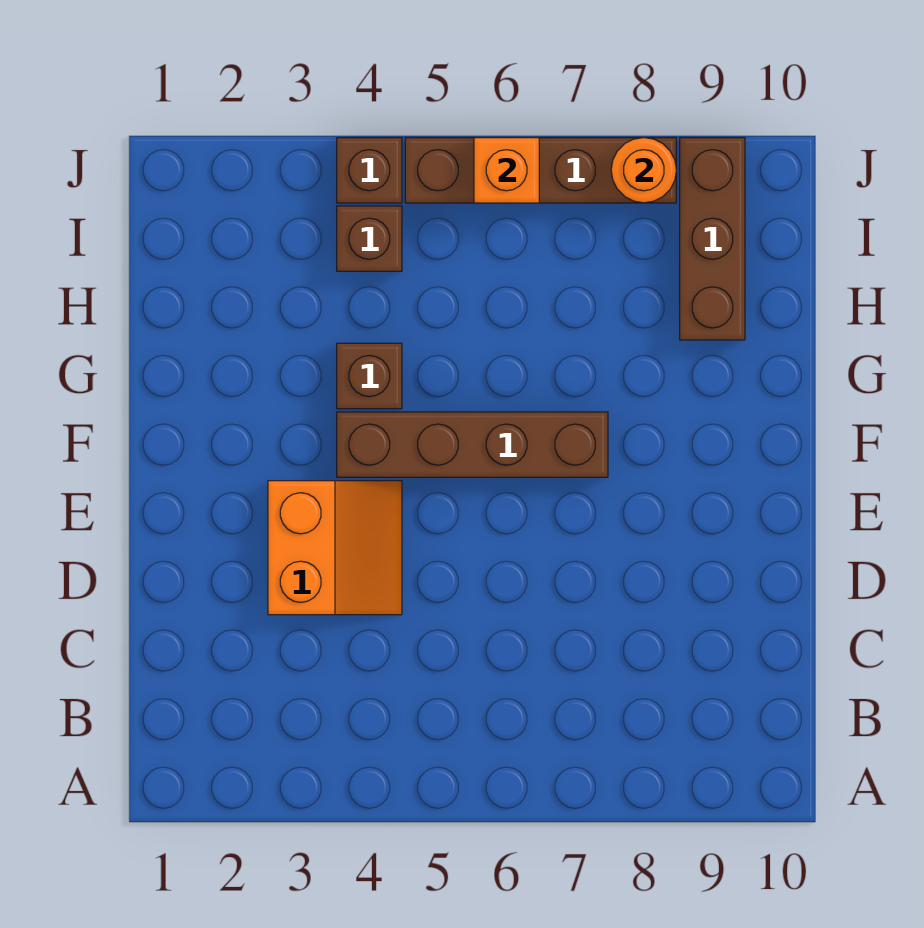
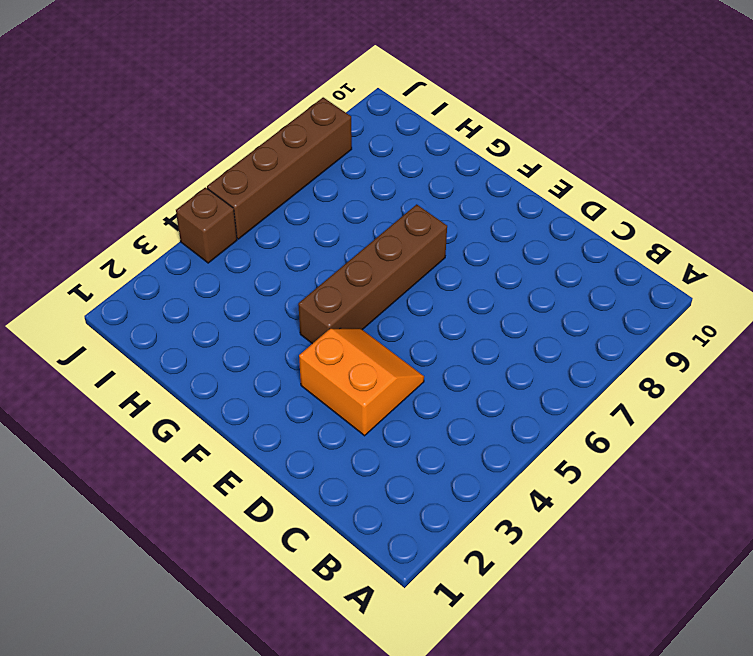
none -> brown brick G4 level 1
none -> brown brick H9:J9 level 1

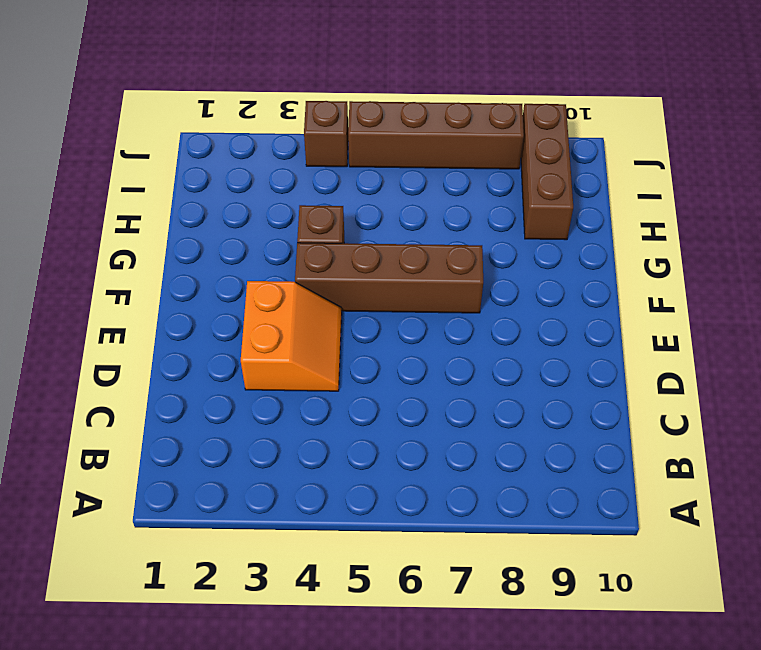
none -> brown brick I4 level 1
none -> orange brick J6 level 2

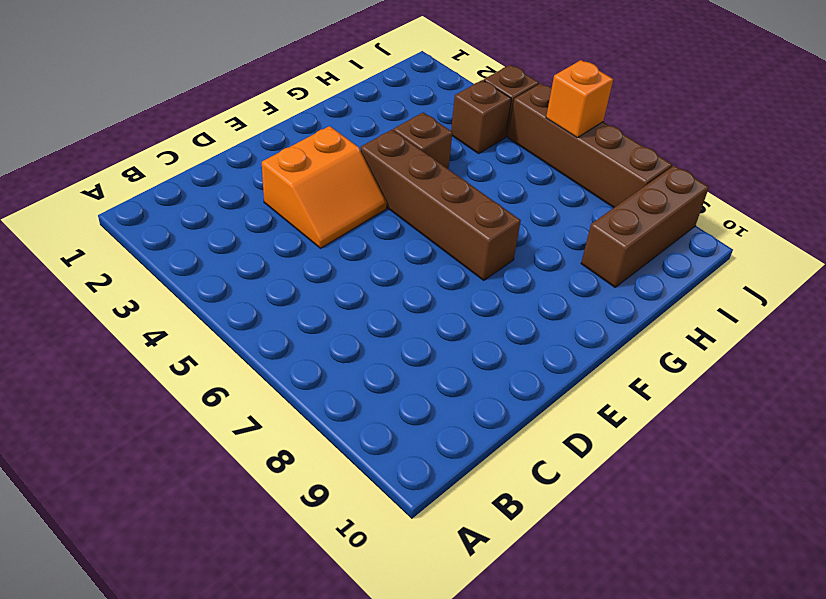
none -> orange round brick J8 level 2

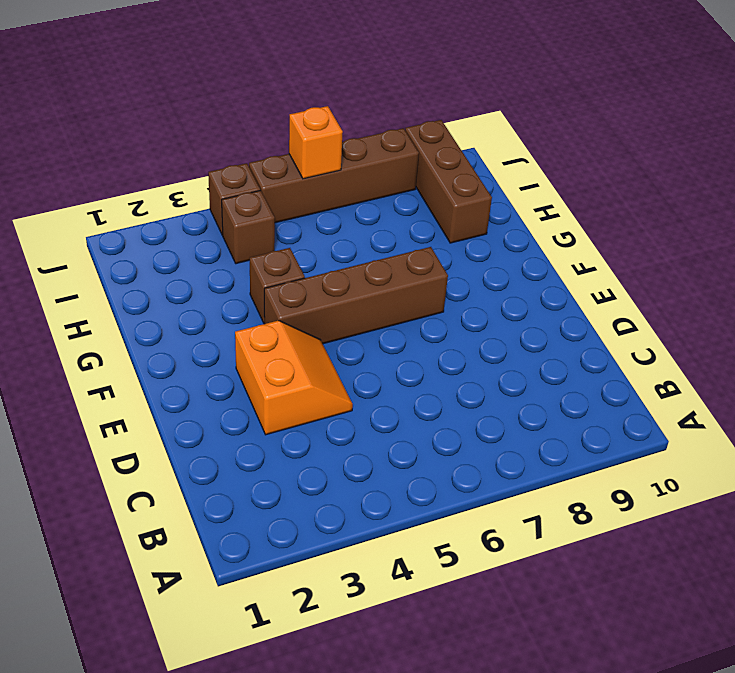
none -> orange round brick J8 level 2

